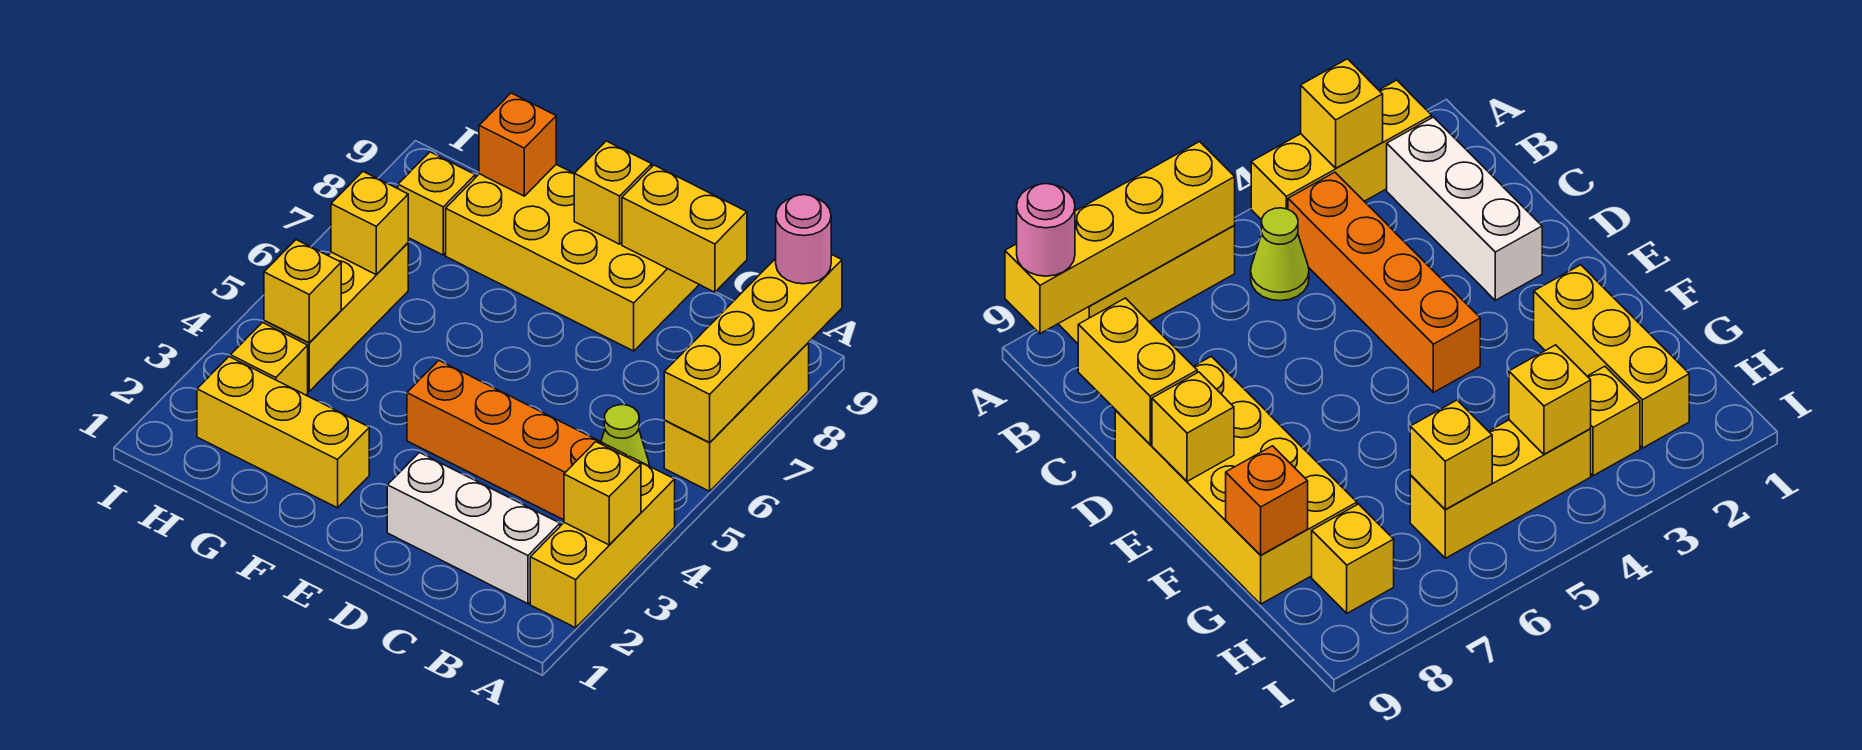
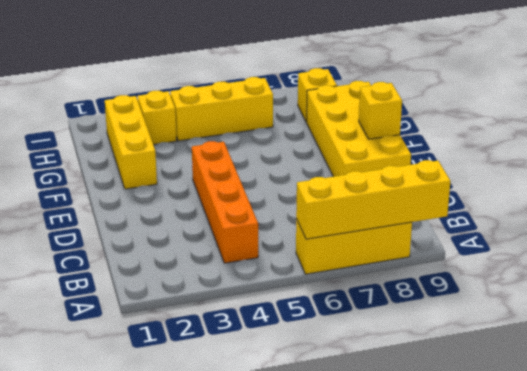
none -> yellow brick A2:A4 level 1
none -> white brick B2:D2 level 1
none -> lime cone B5 level 1

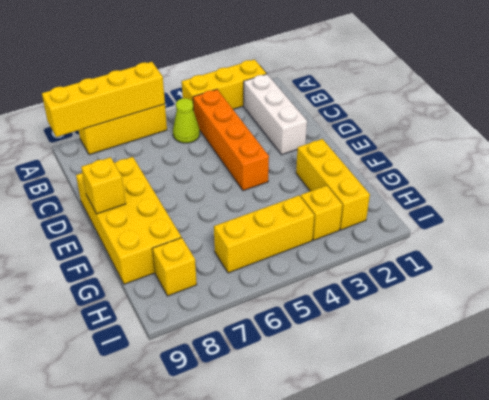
none -> yellow brick A3 level 2
none -> yellow brick C9:D9 level 2
none -> orange brick G9 level 2

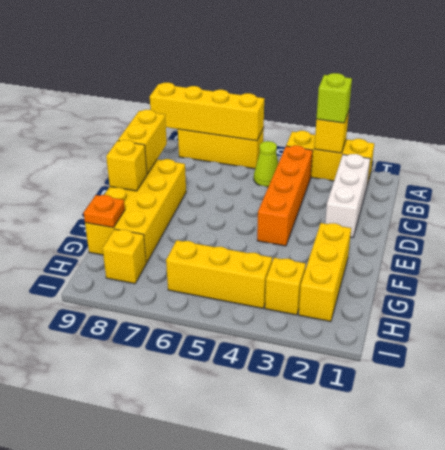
lime brick A3 level 3 -> none
orange plate G9 level 2 -> orange brick G9 level 2
none -> yellow brick H4 level 2
none -> yellow brick H6 level 2
none -> pink round brick A9 level 3

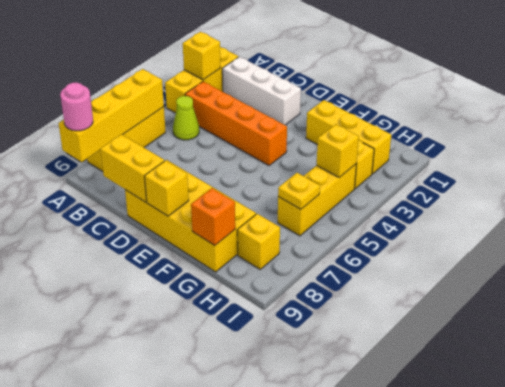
yellow plate H6 level 2 -> yellow brick H6 level 2

